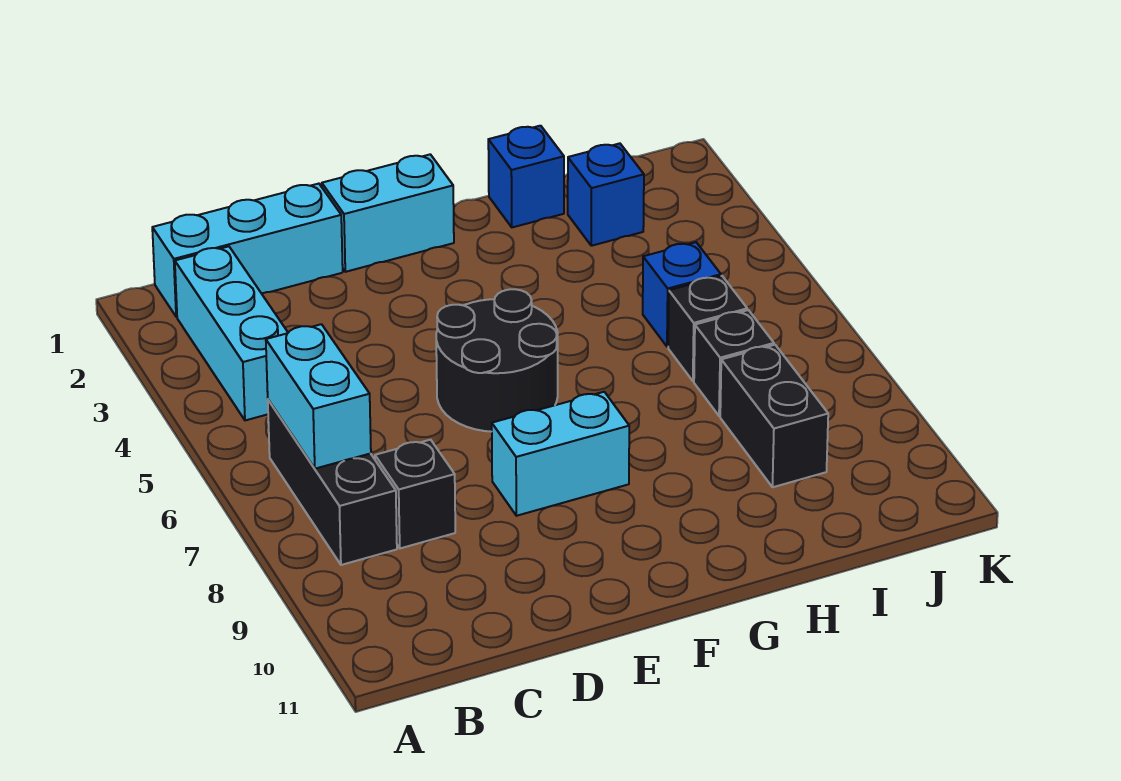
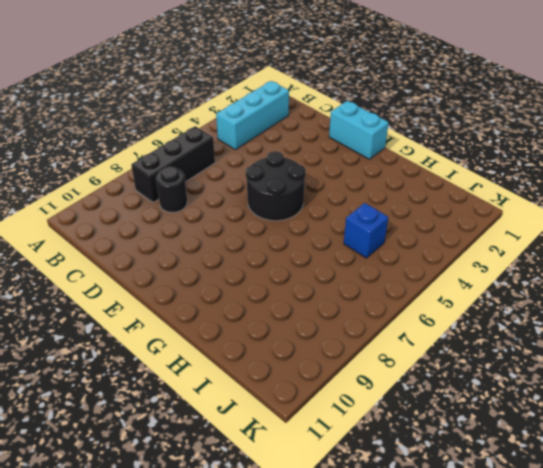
black round brick C8 level 1 -> black brick C8 level 1
none -> cyan brick B1:D1 level 1
none -> cyan brick E8:F8 level 1
none -> blue brick H1 level 1

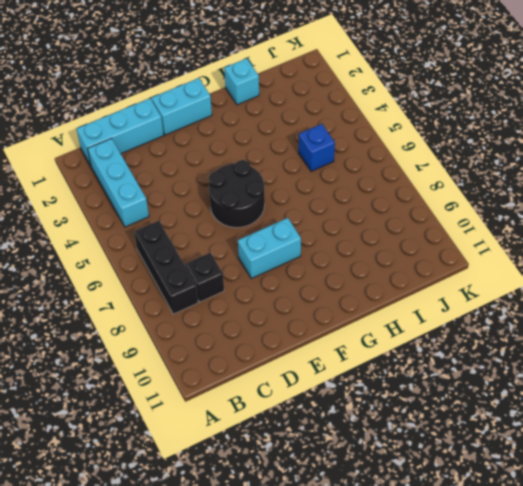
cyan brick H1 level 1 -> blue brick H1 level 1
none -> blue brick I2 level 1
none -> black brick I6 level 1
none -> black brick I7 level 1

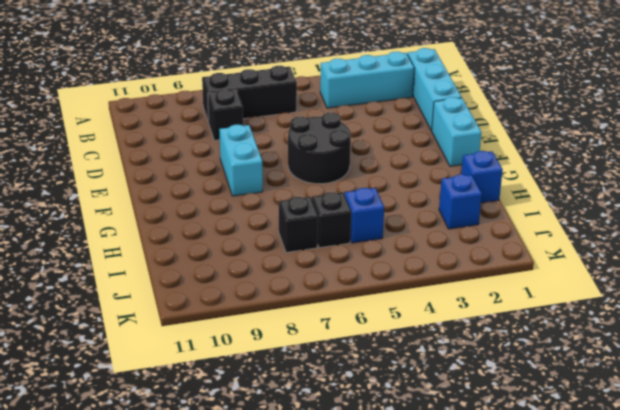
none -> black brick I8:I9 level 1
none -> cyan brick B6:B7 level 2

